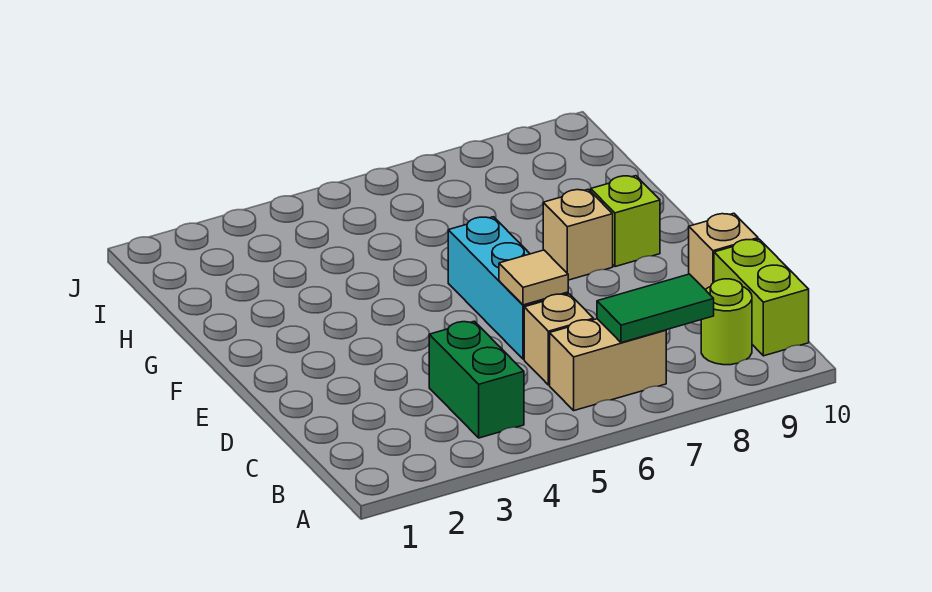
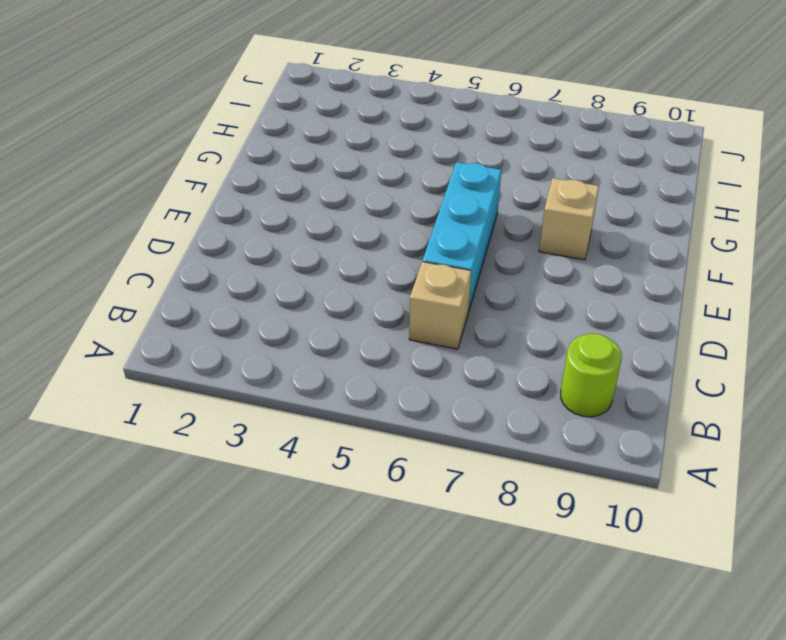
none -> green brick B4:C4 level 1
none -> tan brick B6:B7 level 1

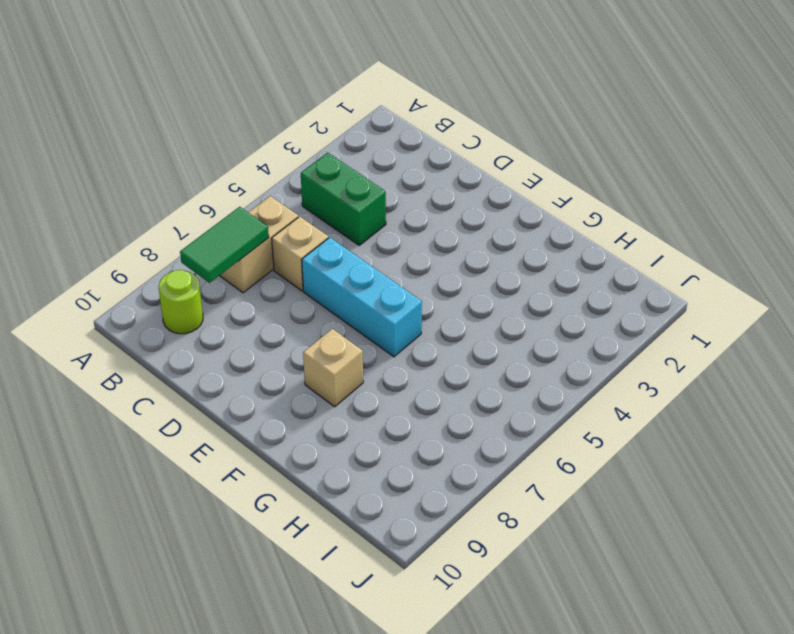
none -> lime brick B10:C10 level 1
none -> tan brick D10 level 1

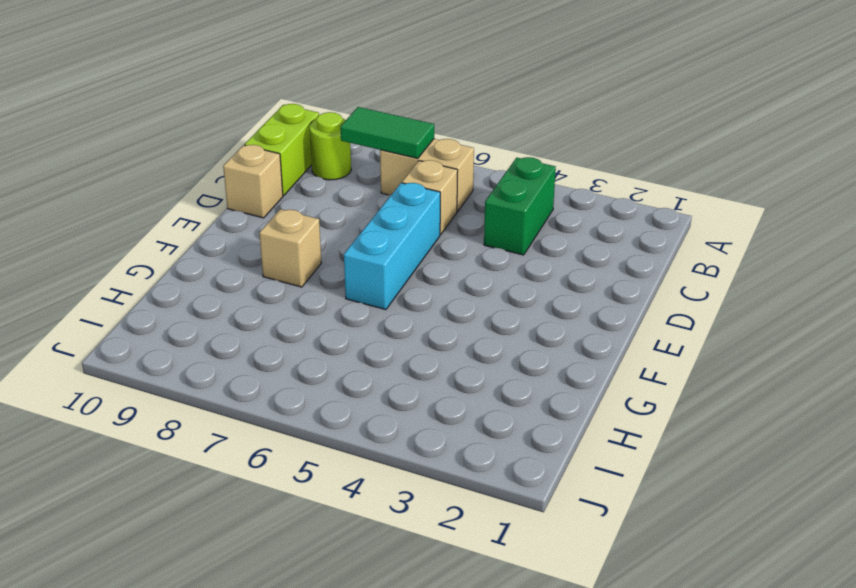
none -> lime brick F9 level 1
none -> tan tile D6 level 2

